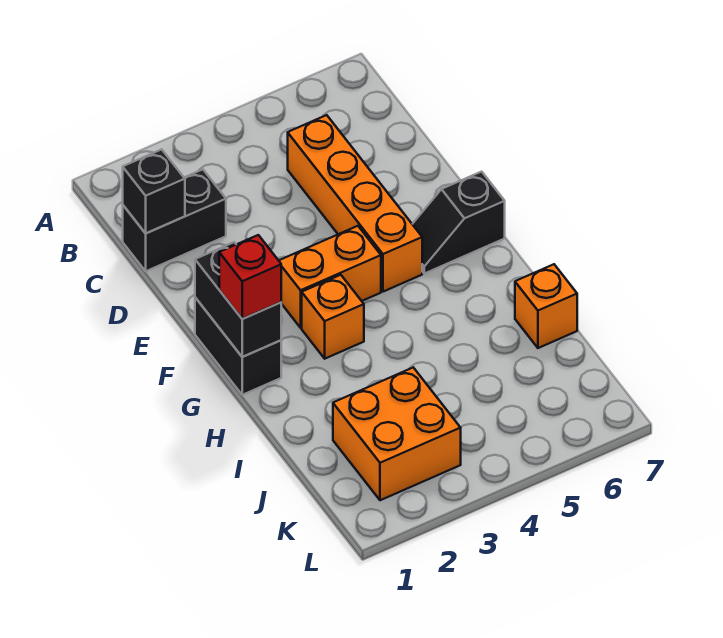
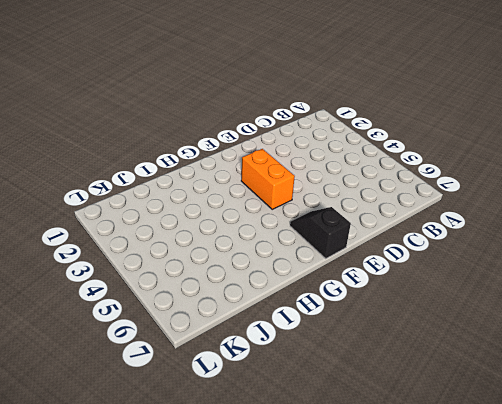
none -> black brick C1:C2 level 1
none -> orange brick C5:F5 level 1

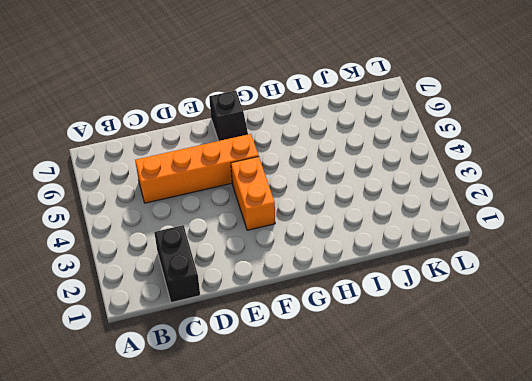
none -> black brick F1:G1 level 1
none -> orange brick G3 level 1

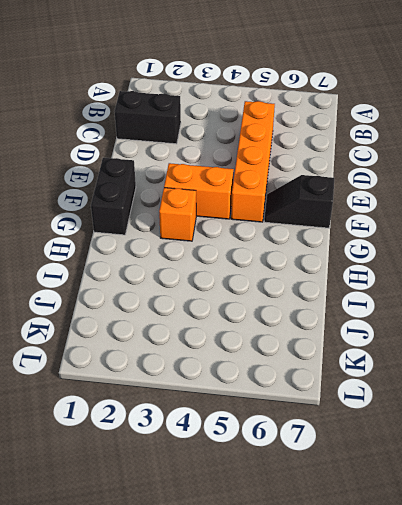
none -> orange brick I7 level 1
none -> orange brick J2:K3 level 1

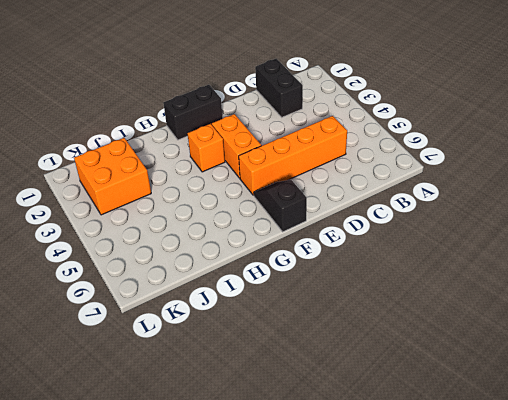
none -> orange brick I7 level 1
none -> black brick C1 level 2

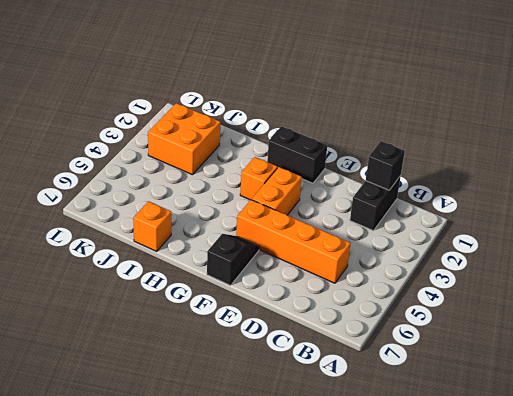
none -> black brick F1:G1 level 2
none -> red brick G1 level 3

